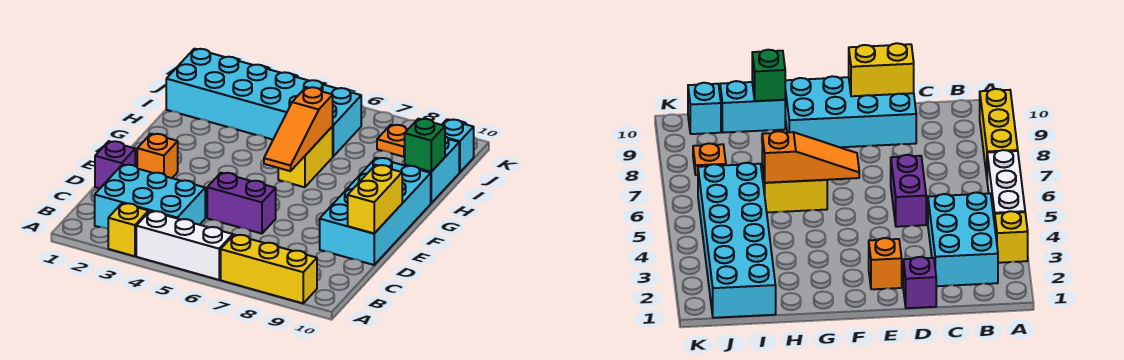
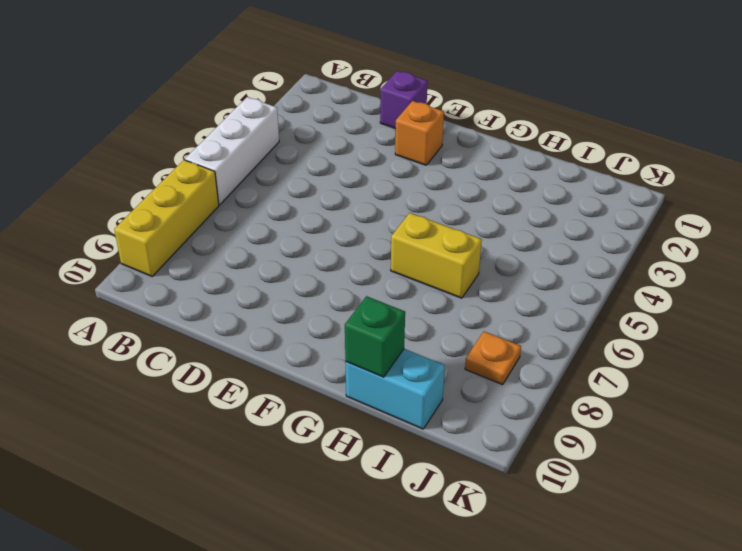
none -> yellow brick A3 level 1
none -> cyan brick B2:C4 level 1
none -> purple brick D5:D6 level 1

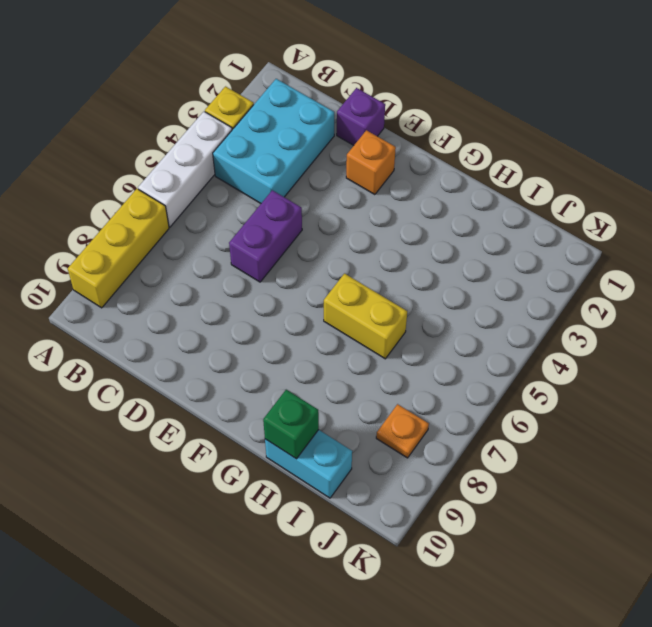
none -> cyan brick D9:G10 level 1
none -> cyan brick I1:J6 level 1
none -> cyan brick J10 level 1

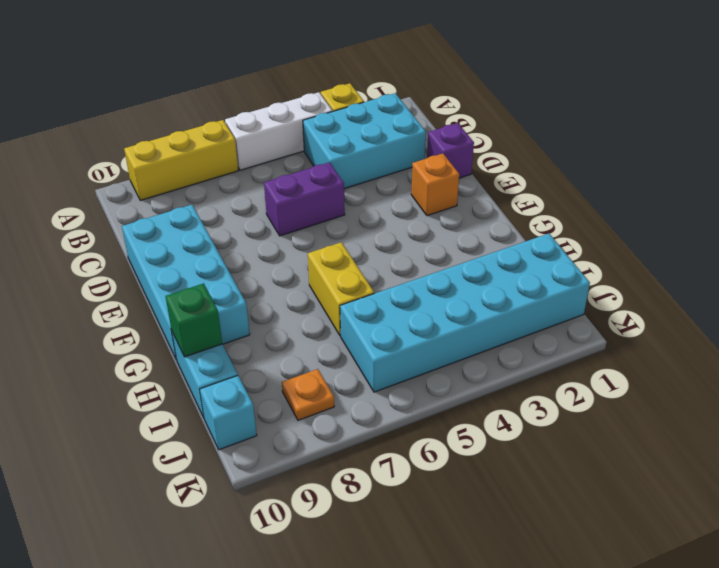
none -> yellow brick D10:E10 level 2
none -> orange slope F6:H6 level 2 top H

